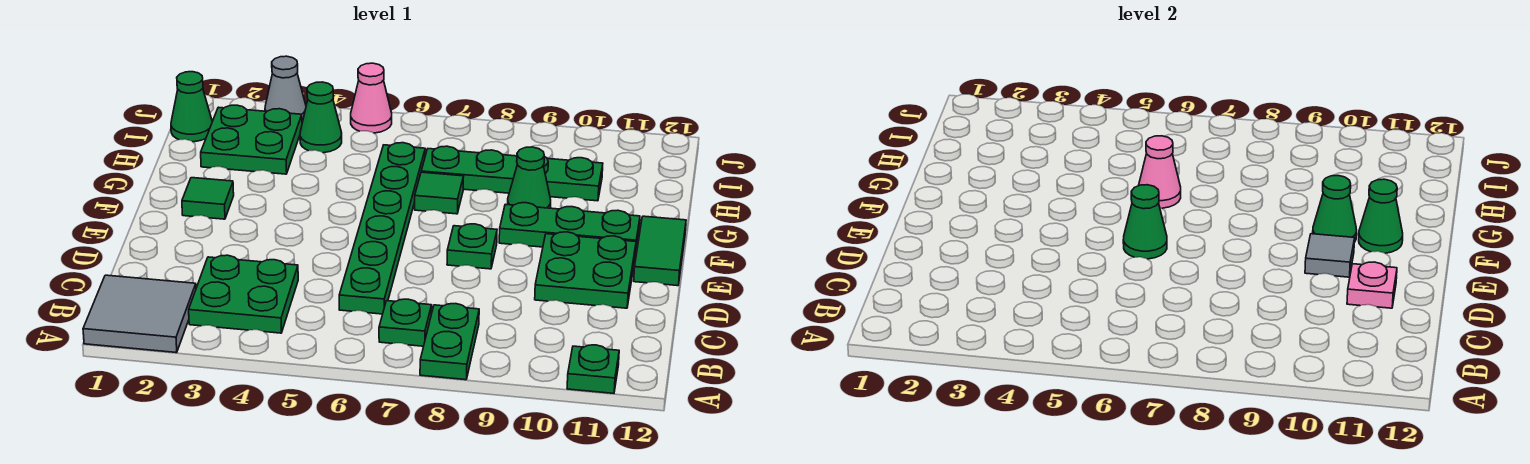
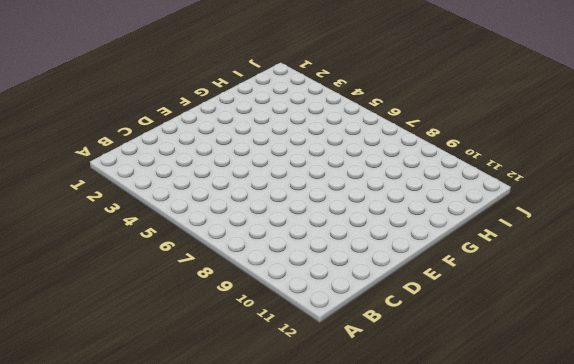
none -> grey tile A1:B2 level 1
none -> green plate A8:B8 level 1
none -> green plate A11 level 1

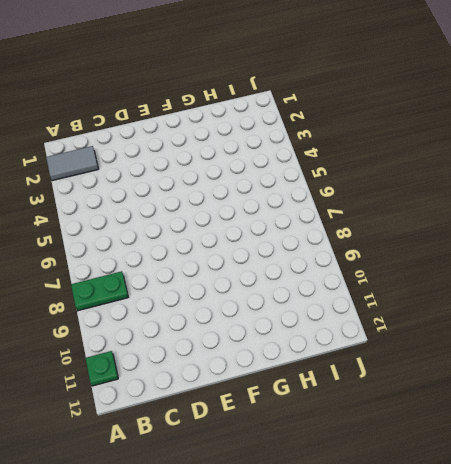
grey tile A2:B2 level 1 -> grey tile A1:B2 level 1
none -> green plate B3:C4 level 1
none -> green plate B7 level 1
none -> green plate C6:H6 level 1

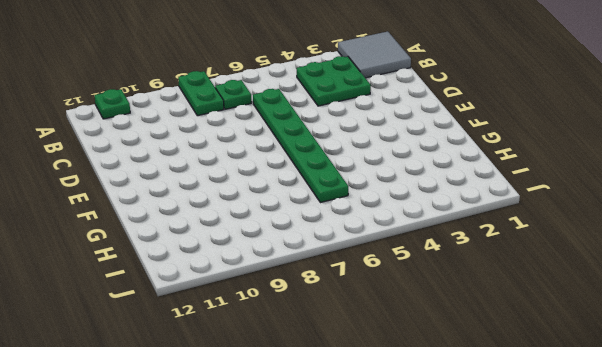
none -> green plate D10:E11 level 1
none -> green plate E8 level 1
none -> green tile E12:F12 level 1

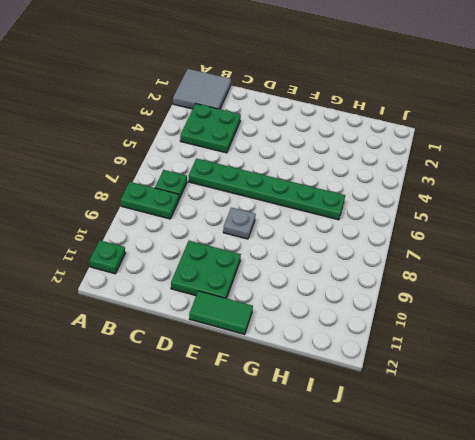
grey plate E8 level 1 -> green plate E8 level 1
none -> green tile F2 level 1
none -> green plate F9:F11 level 1
none -> green tile G7 level 1

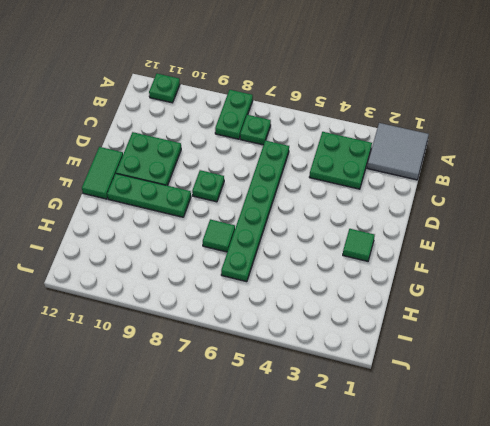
none -> green cone G9 level 1
none -> green plate H2:I3 level 1
none -> green plate H7:H10 level 1

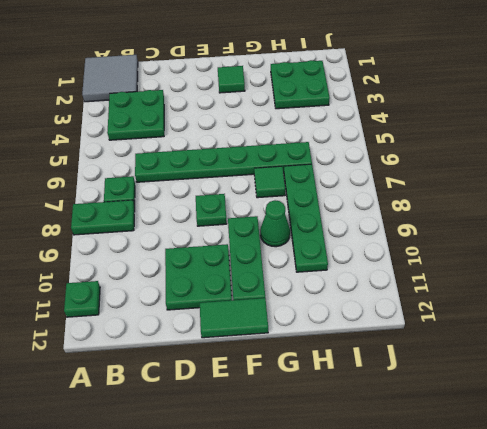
none -> green cone I1 level 1
none -> green cone I4 level 1
none -> grey cone J3 level 1

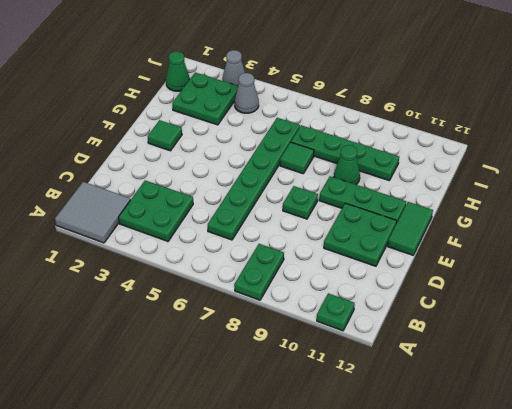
grey cone I4 level 1 -> green cone I4 level 1
none -> green plate B7 level 1
none -> pink cone J5 level 1
none -> pink plate D11 level 2

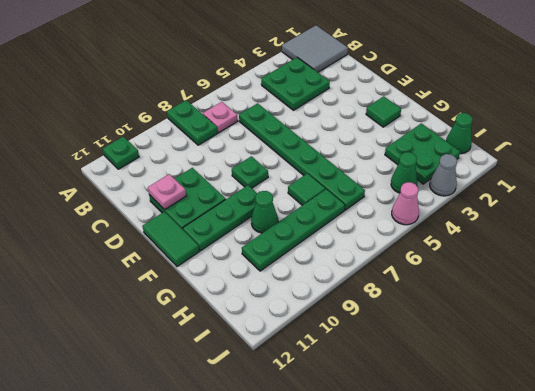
pink plate B7 level 1 -> green plate B7 level 1
none -> green cone E6 level 2
none -> grey tile E10 level 2
none -> green cone F10 level 2

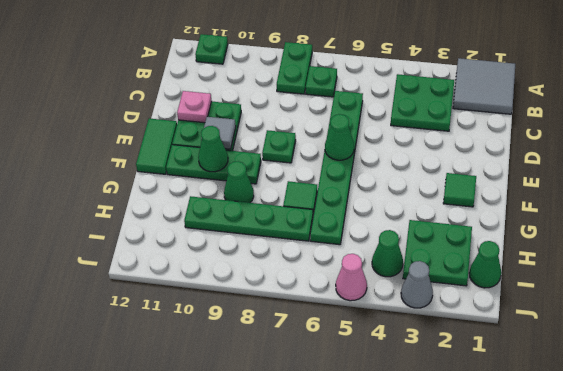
none -> green cone F11 level 2
none -> pink cone G6 level 2

